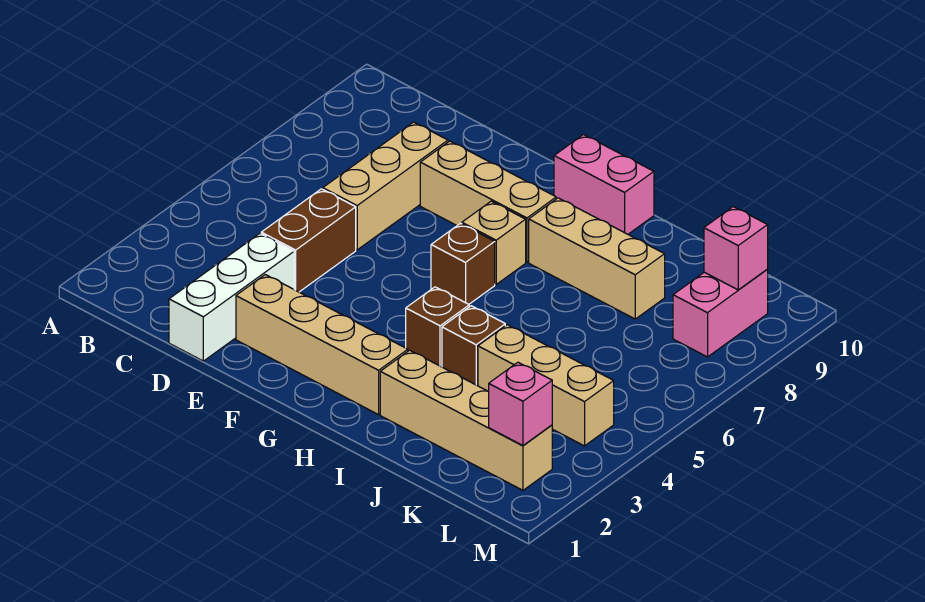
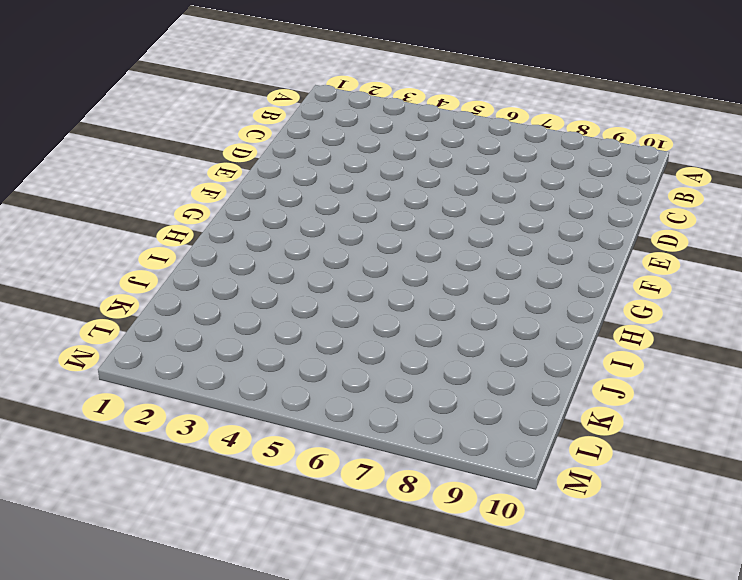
none -> white brick D1:D3 level 1
none -> brown brick D4:D5 level 1
none -> tan brick D6:D8 level 1

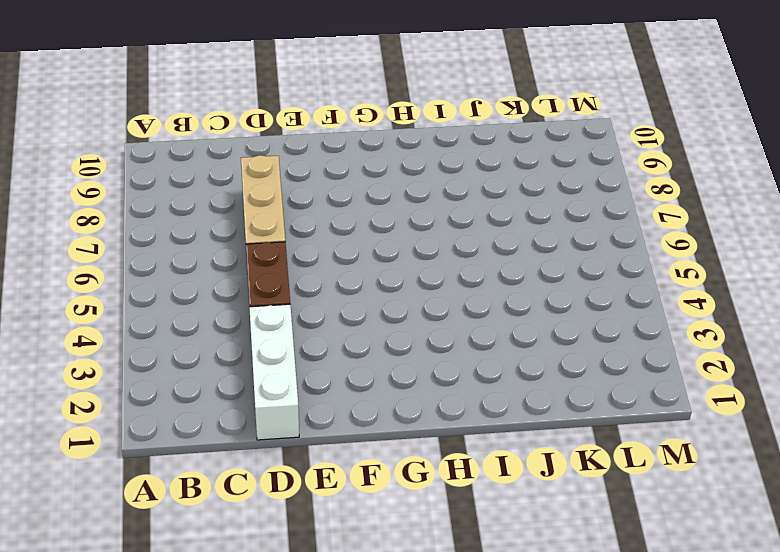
none -> tan brick E2:H2 level 1
none -> tan brick E8:G8 level 1
none -> brown brick G6 level 1

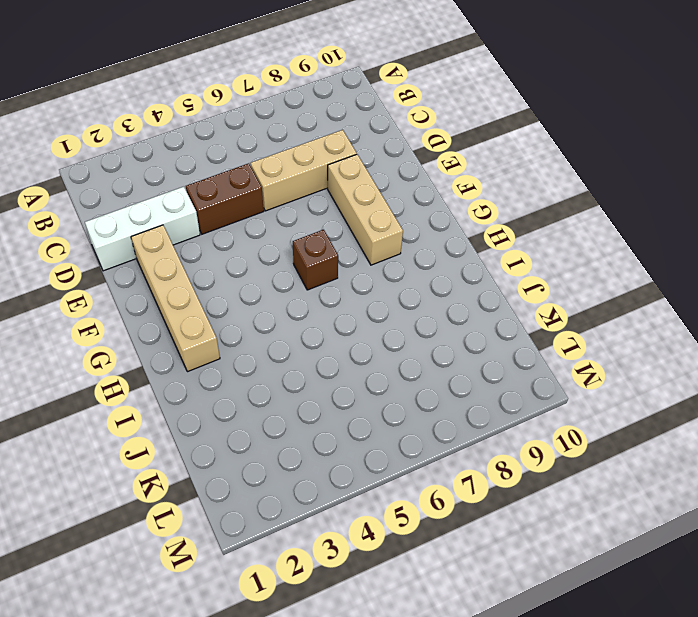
none -> tan brick G7 level 1
none -> pink brick G10:H10 level 1
none -> brown brick H4 level 1

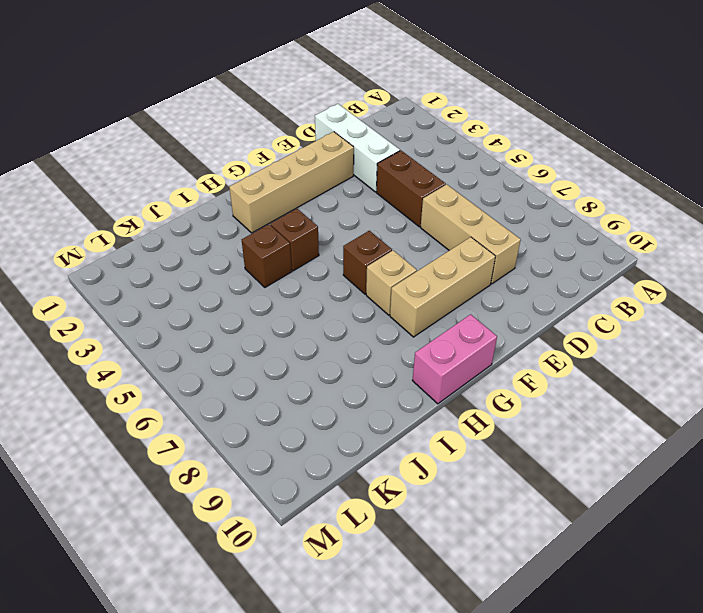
none -> tan brick H8:J8 level 1
none -> tan brick I2:L2 level 1
none -> tan brick J4:L4 level 1

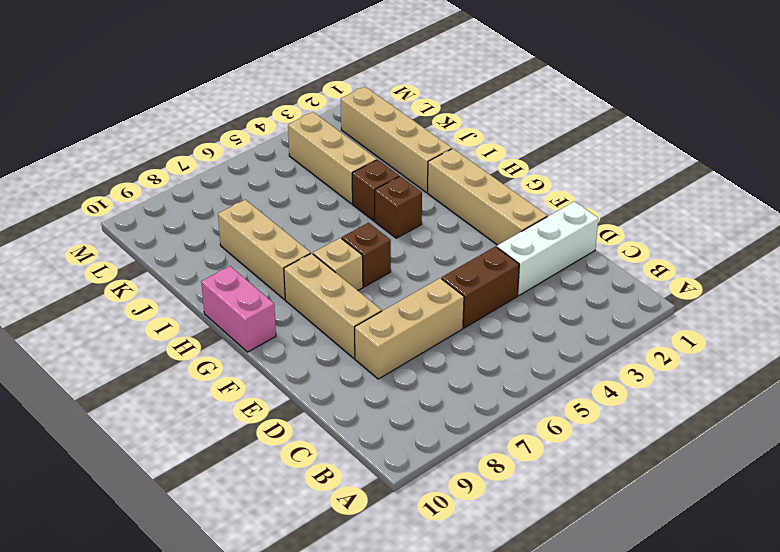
none -> pink brick L8:L9 level 1
none -> pink brick L2 level 2
none -> pink brick L9 level 2

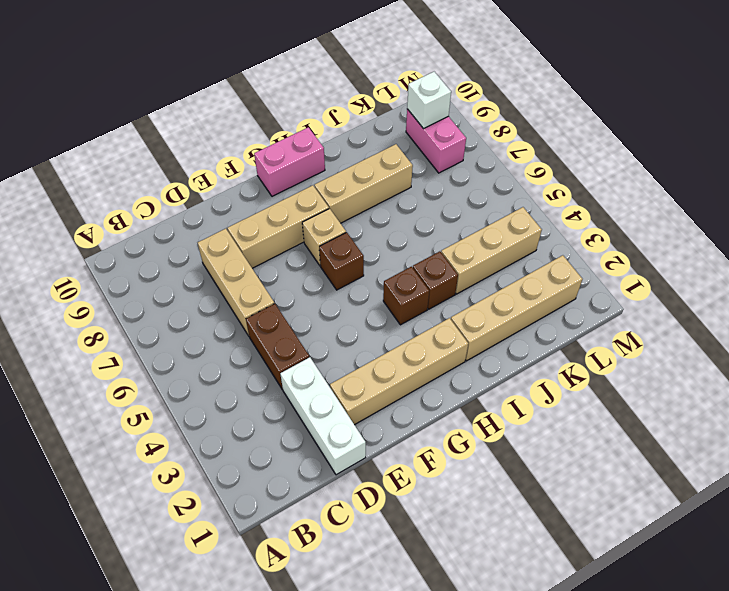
white brick L9 level 2 -> pink brick L9 level 2
none -> pink brick L2 level 2

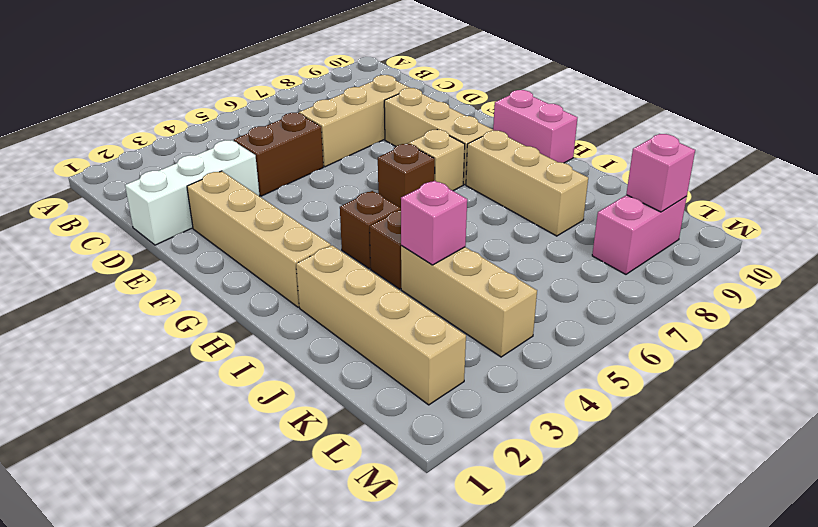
pink brick J4 level 2 -> pink brick L2 level 2

